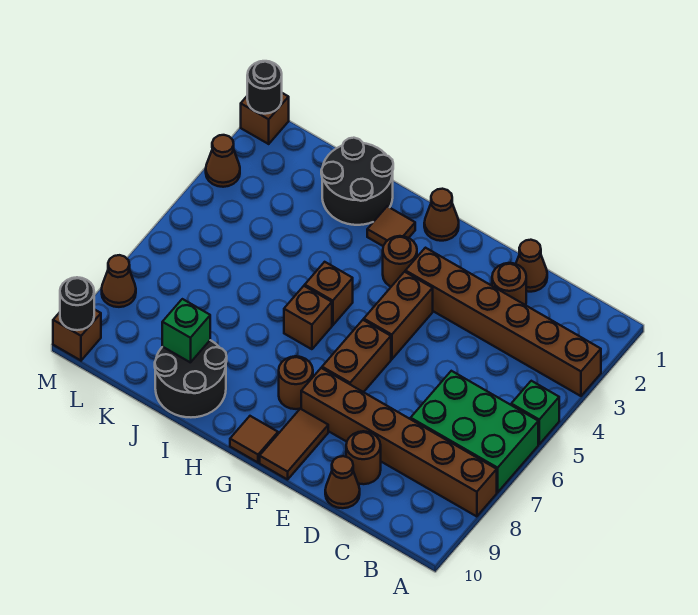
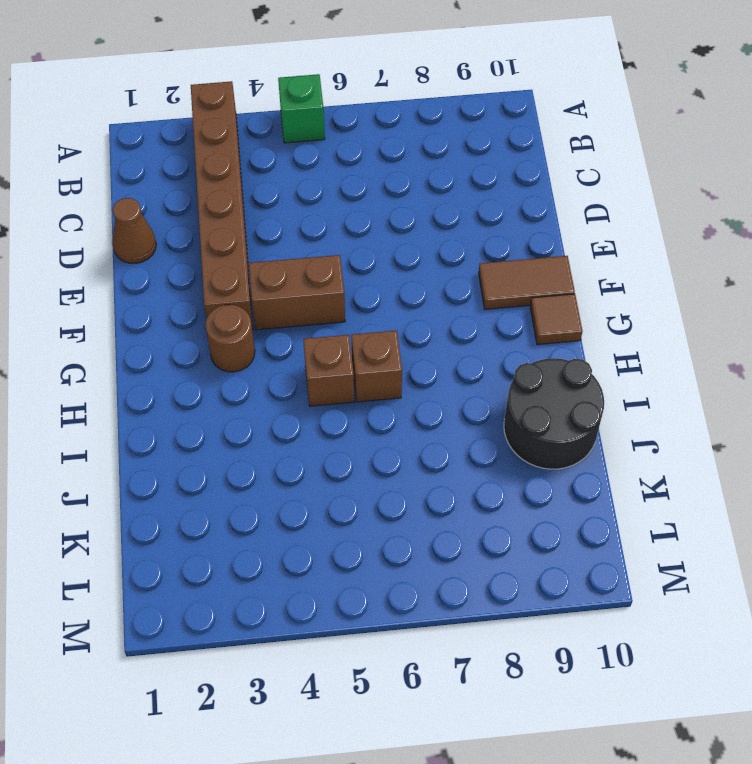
none -> green brick A6:C7 level 1
none -> brown brick A8:F8 level 1
none -> brown round brick D2 level 1

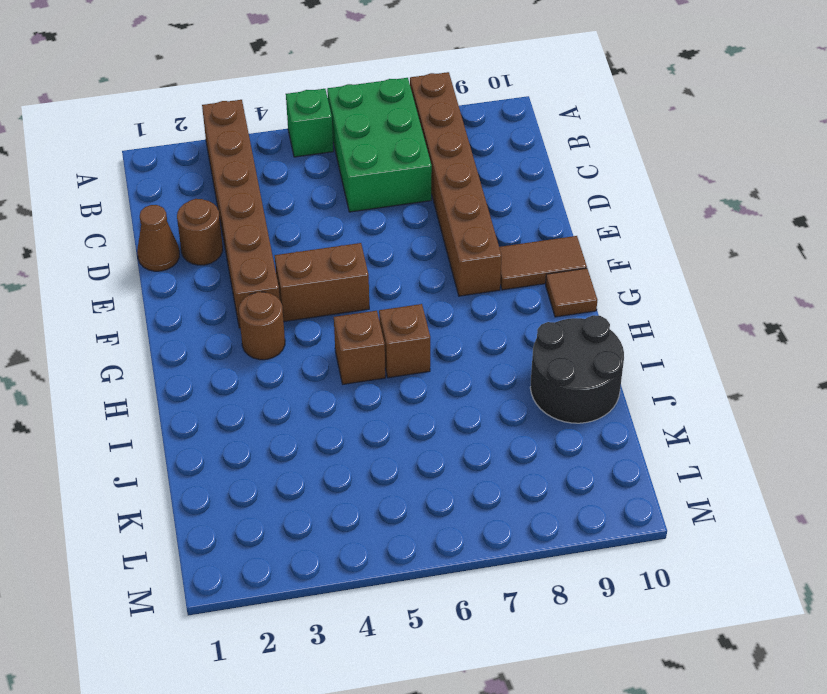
none -> brown round brick D9 level 1
none -> brown cone D10 level 1
none -> brown brick F6:F7 level 1

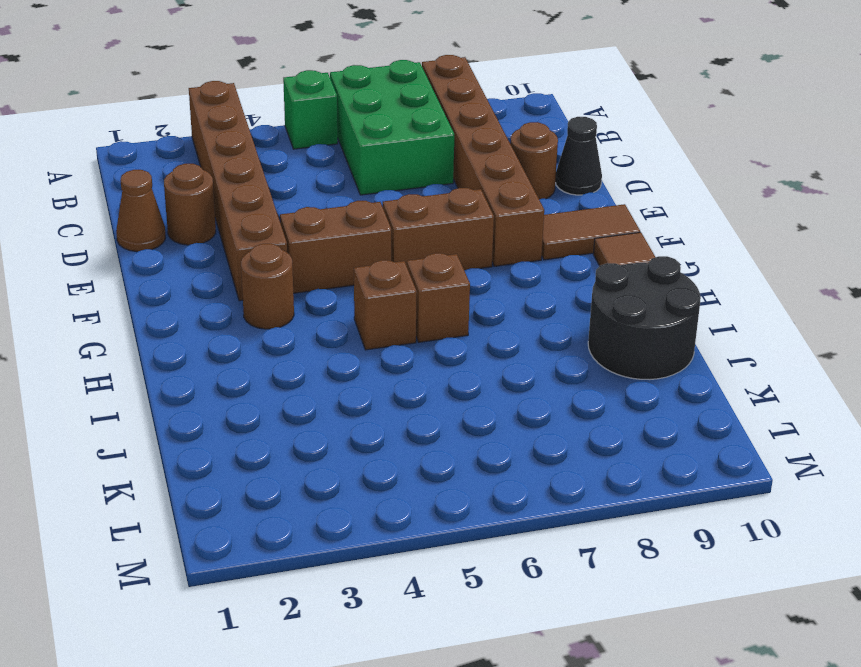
black cone D10 level 1 -> brown cone D10 level 1
none -> brown cone G1 level 1
none -> brown round brick G8 level 1
none -> brown tile H2 level 1

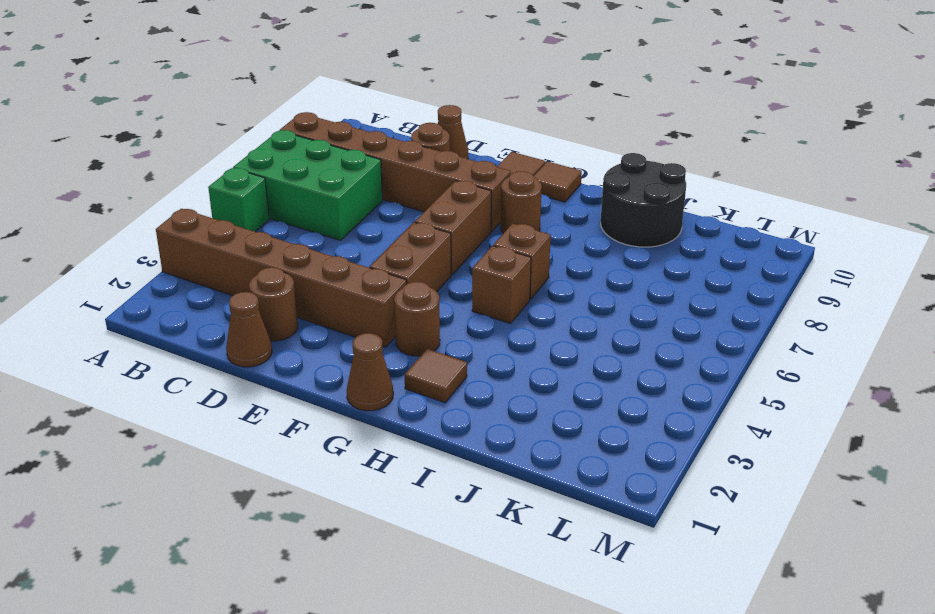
none -> black round brick I1:J2 level 1
none -> brown brick M1 level 1
none -> brown cone M3 level 1

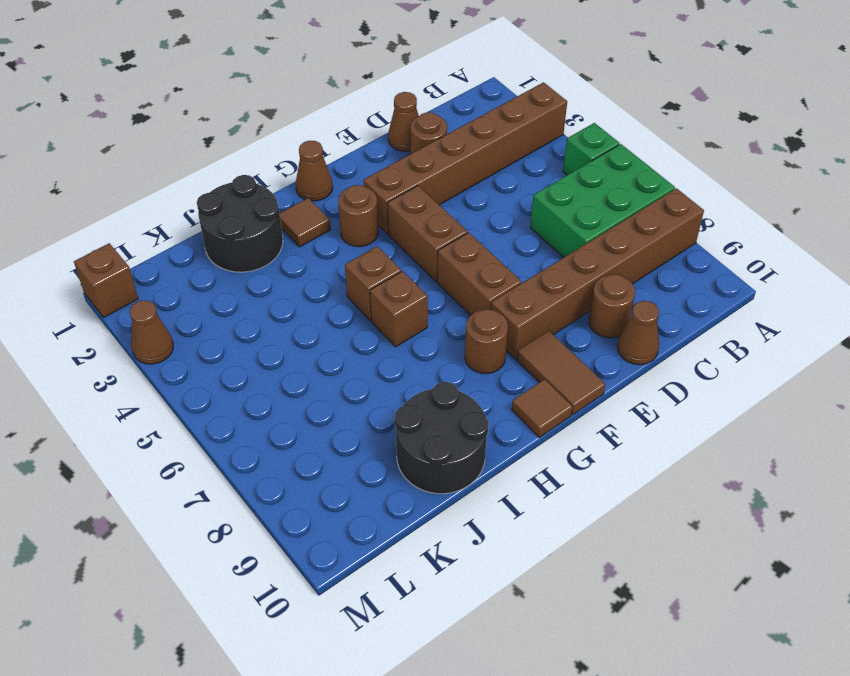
none -> brown cone M8 level 1
none -> brown brick M10 level 1
none -> green brick J9 level 2

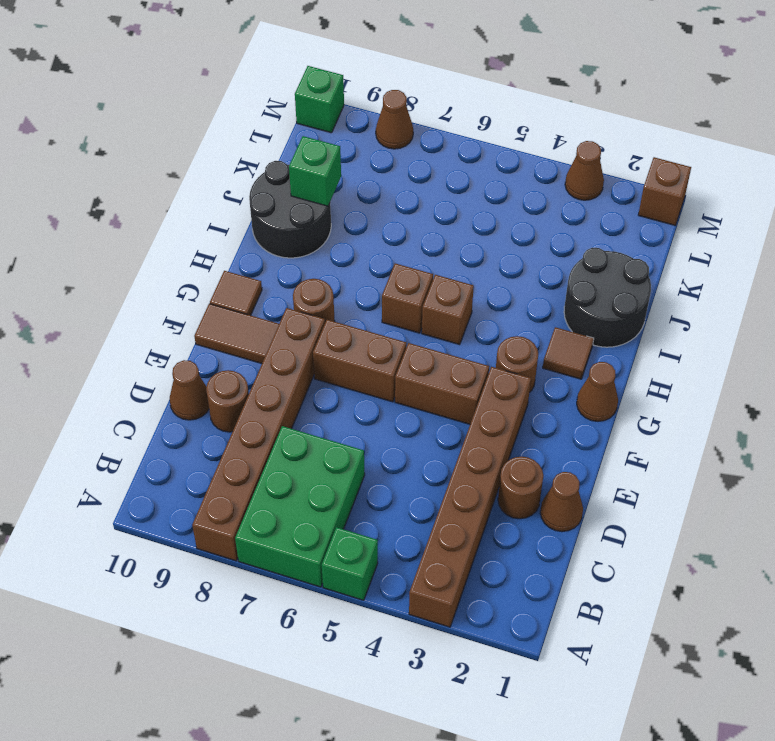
green brick M10 level 1 -> brown brick M10 level 1
none -> black round brick M1 level 2
none -> black round brick M10 level 2

